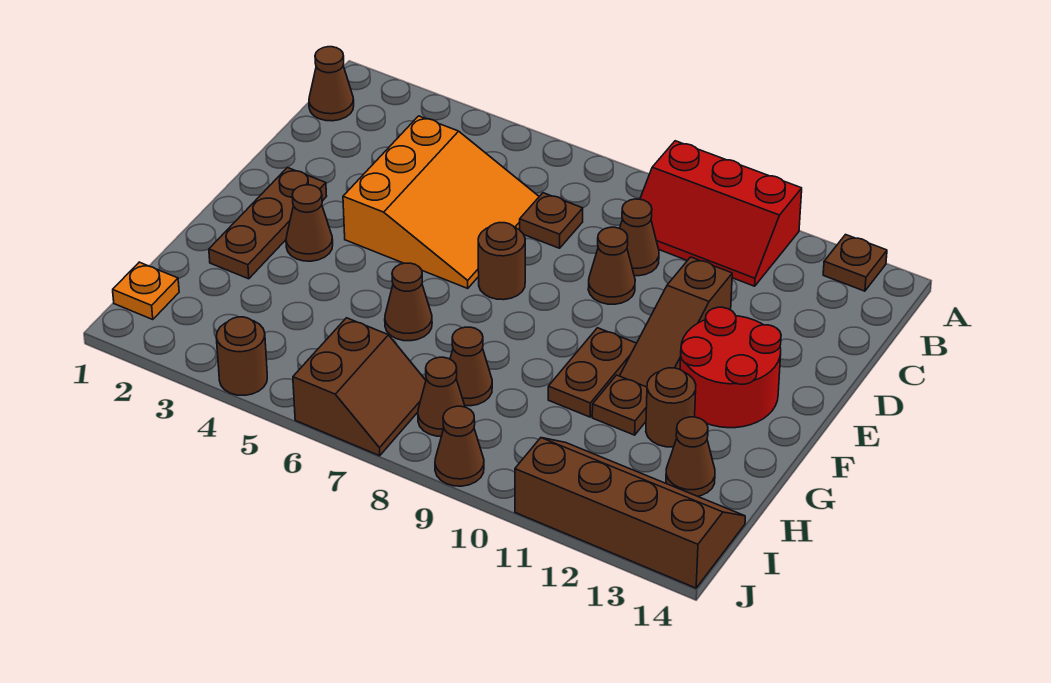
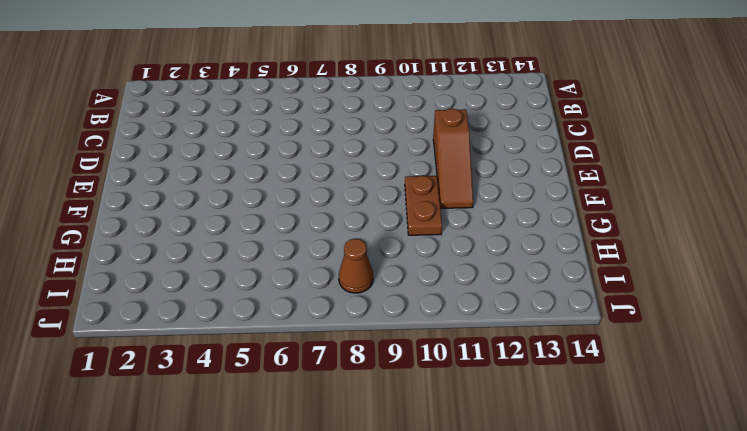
none -> red slope A9:B11 level 1 top A
none -> brown plate A13 level 1
none -> brown cone B1 level 1

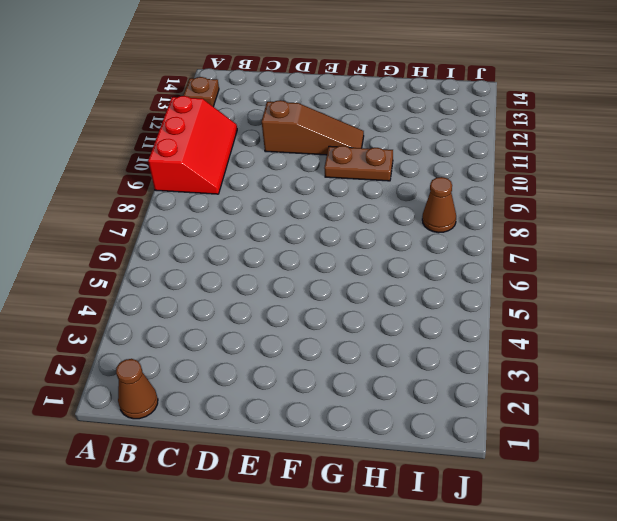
none -> orange slope C4:E6 level 1 top 4
none -> brown plate C7 level 1
none -> brown cone C9 level 1

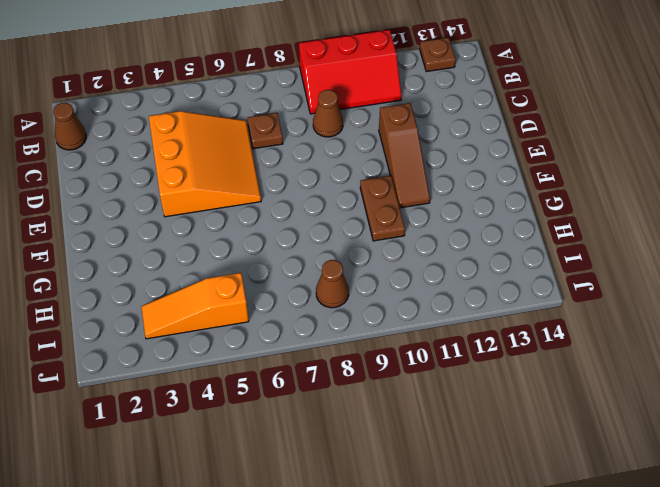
orange slope I3:I5 level 1 top 5 -> none
none -> brown cone D9 level 1
none -> brown plate E2:G2 level 1
none -> brown round brick E7 level 1

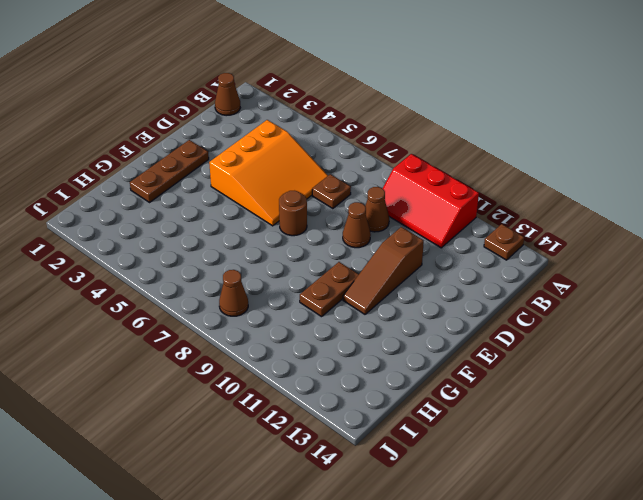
none -> red round brick E12:F13 level 1
none -> brown cone F3 level 1
none -> brown cone G6 level 1

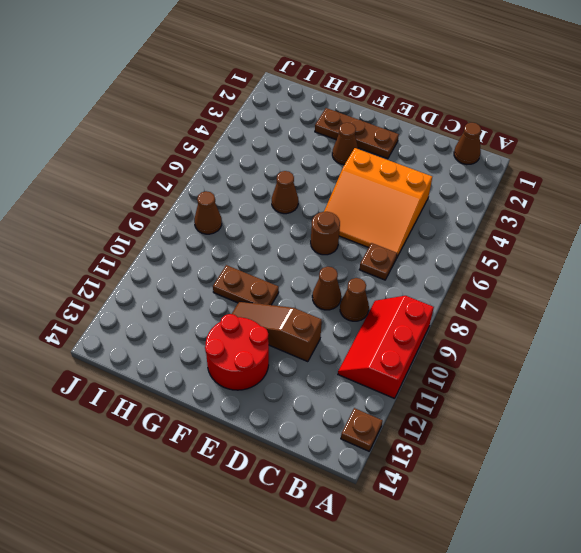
none -> brown plate G11 level 1
none -> brown round brick G12 level 1
none -> brown cone H8 level 1

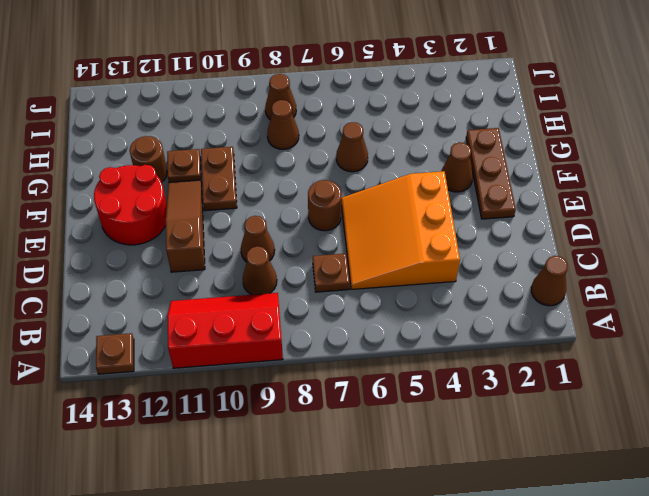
none -> brown cone H13 level 1
none -> orange plate I1 level 1
none -> brown slope I6:J7 level 1 top 6

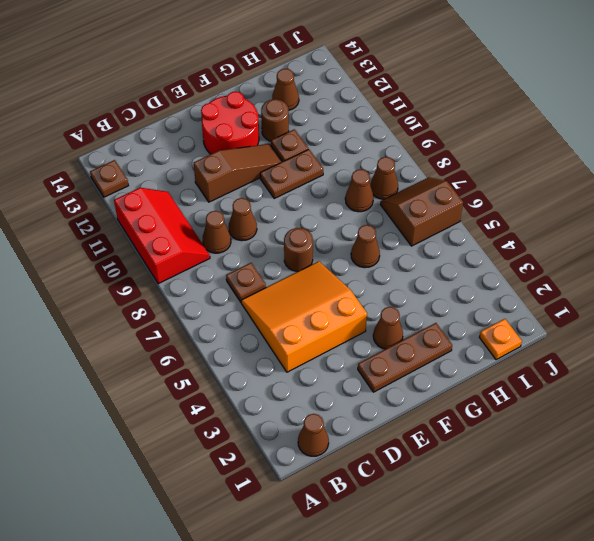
none -> brown slope I11:J14 level 1 top J
none -> brown round brick J4 level 1
none -> brown cone J9 level 1

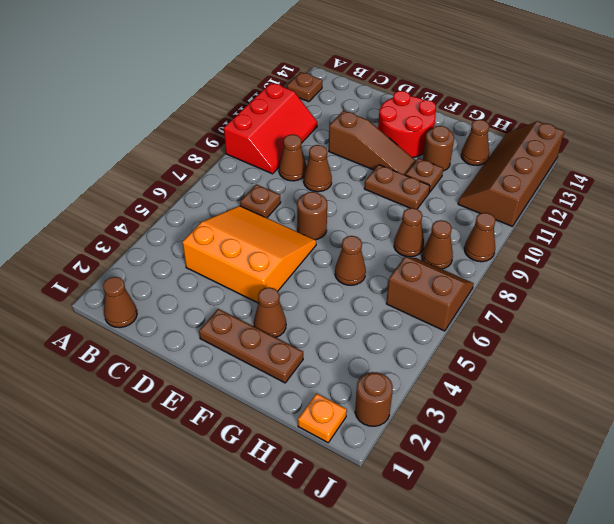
brown round brick J2 level 1 -> brown round brick J4 level 1

